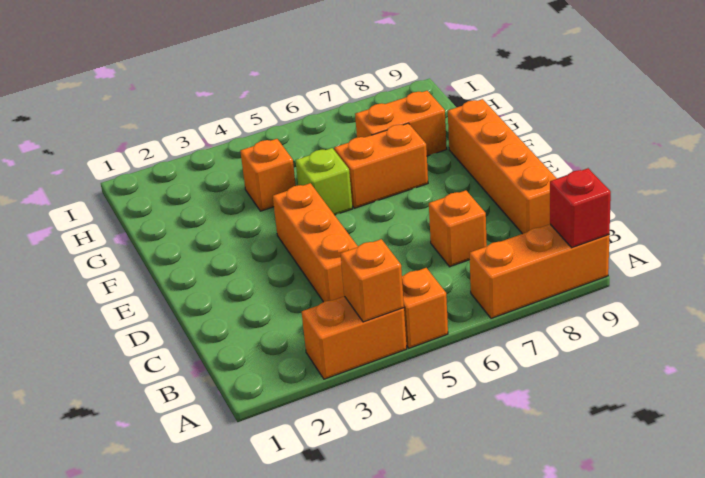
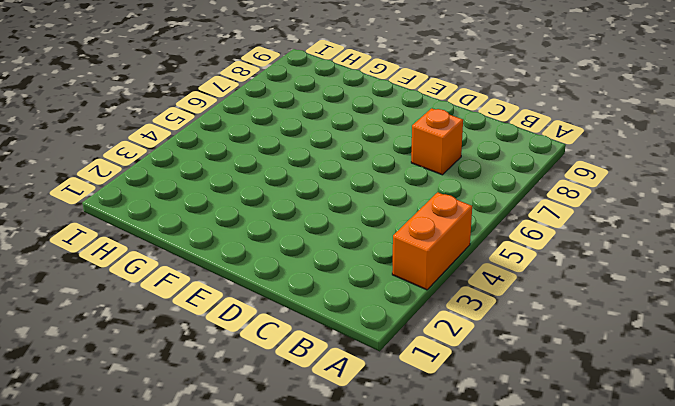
none -> orange brick A5 level 1
none -> orange brick A7:A9 level 1
none -> orange brick C4:E4 level 1

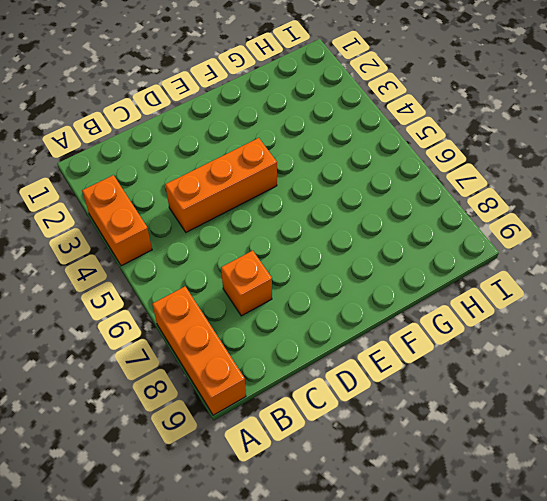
none -> orange brick A5 level 1
none -> orange brick C9:F9 level 1
none -> lime brick F5 level 1

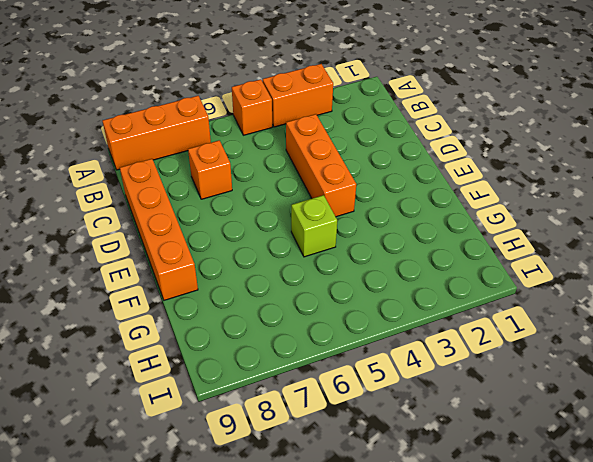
none -> orange brick F6:F7 level 1
none -> orange brick G4 level 1
none -> orange brick G7:G8 level 1

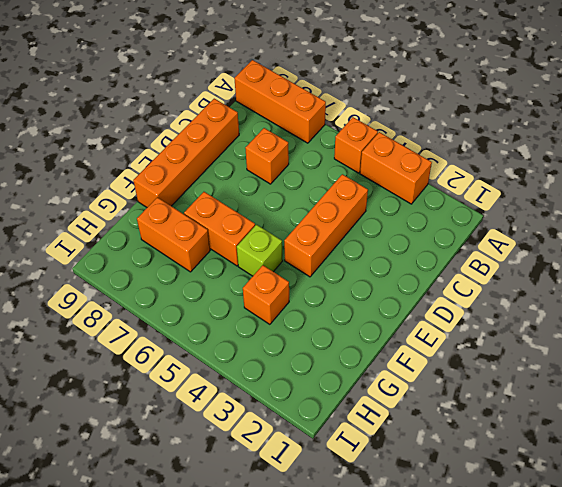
none -> orange brick A4 level 2
none -> red brick A9 level 2

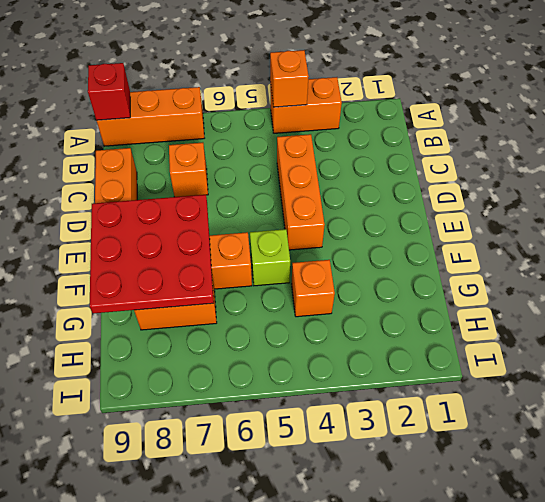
red plate E7:G9 level 2 -> none
none -> orange brick A5 level 1

